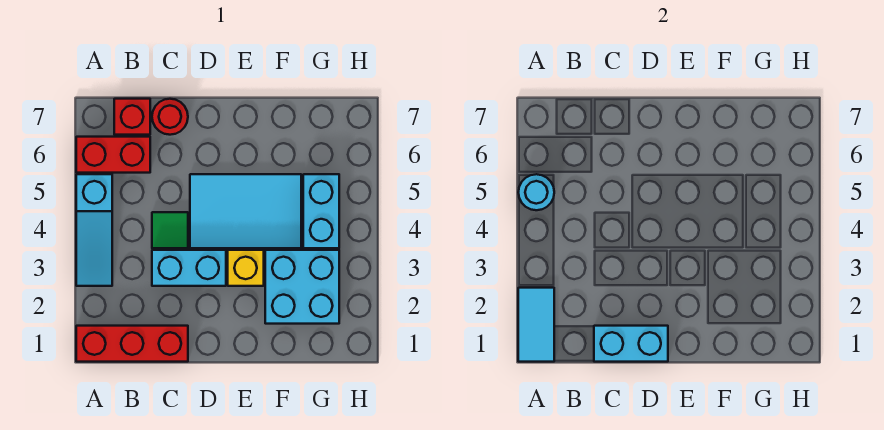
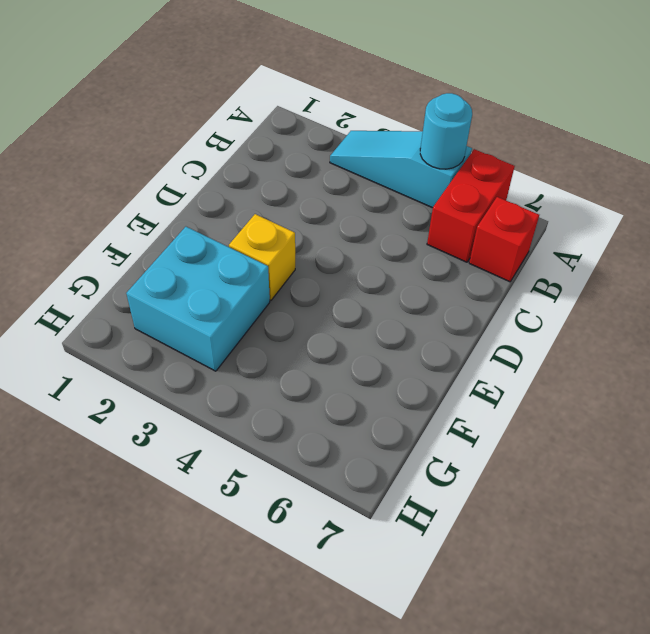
none -> red brick A1:C1 level 1
none -> cyan brick C3:D3 level 1
none -> green tile C4 level 1

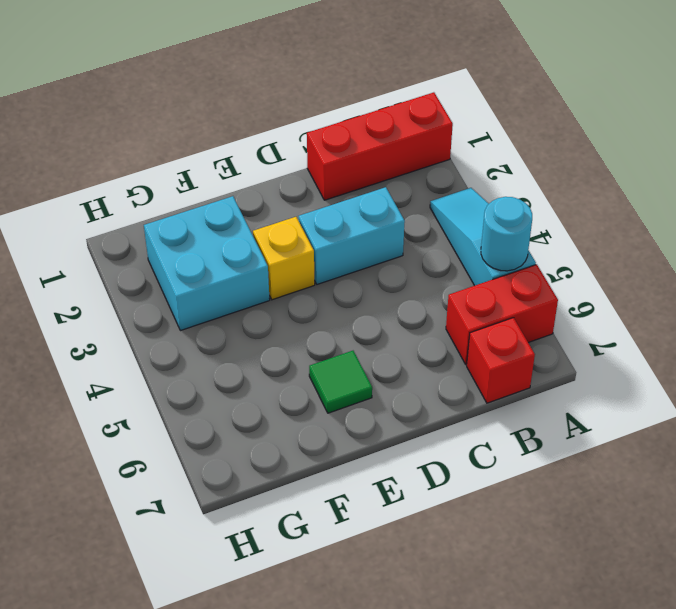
green tile E6 level 1 -> green tile C4 level 1
none -> red round brick C7 level 1
none -> cyan tile D4:F5 level 1
none -> cyan brick G4:G5 level 1

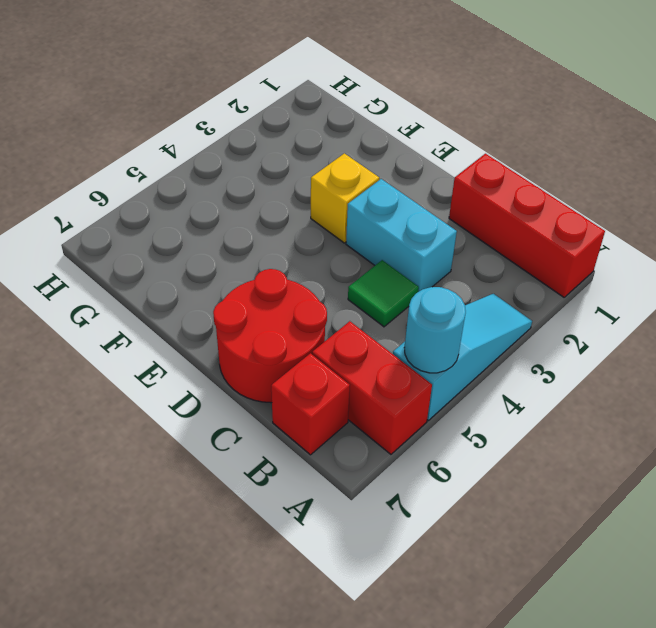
red round brick C6:D7 level 1 -> red round brick C7 level 1
none -> cyan tile D4:F5 level 1
none -> cyan brick F2:G3 level 1
none -> cyan brick G4:G5 level 1

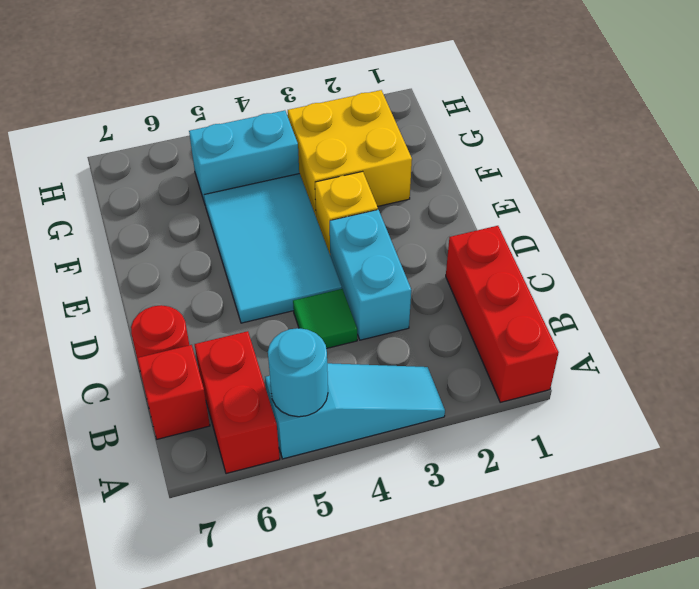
yellow brick F2:G3 level 1 -> cyan brick F2:G3 level 1
none -> cyan tile A1:A2 level 2
none -> cyan brick C1:D1 level 2

